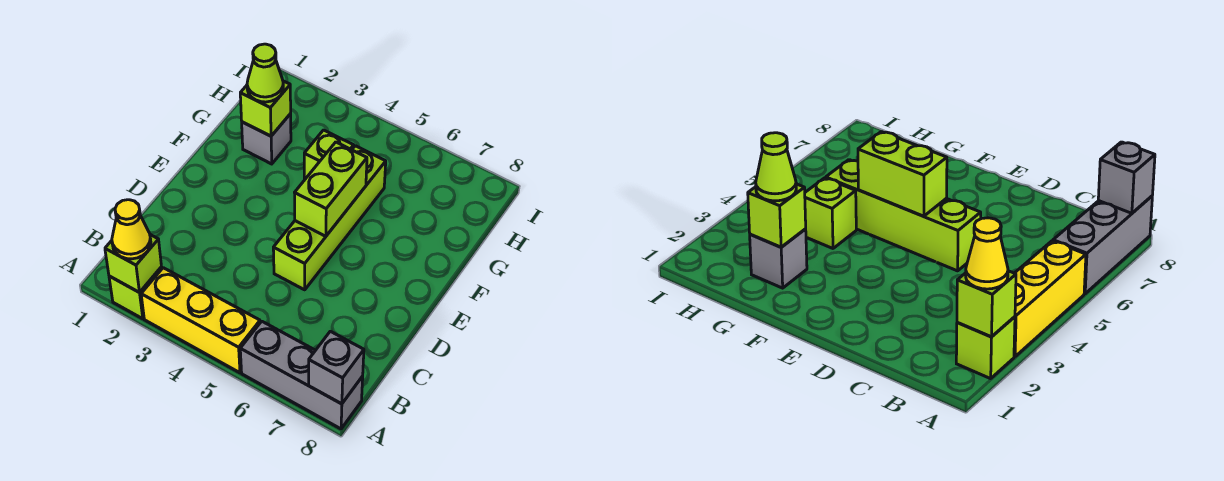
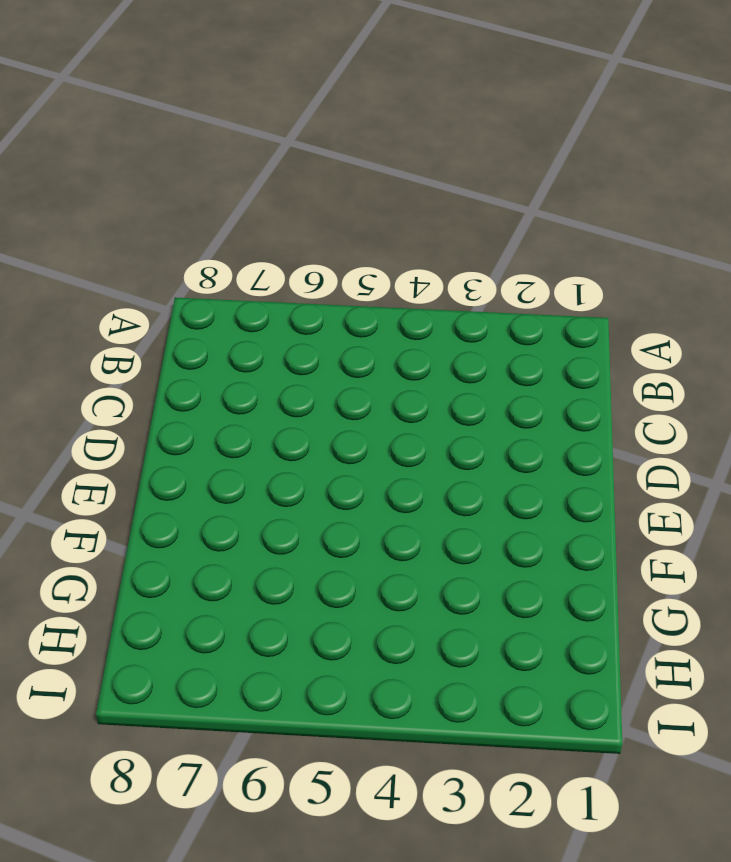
none -> lime brick A2 level 1
none -> yellow brick A3:A5 level 1
none -> grey brick A6:A8 level 1

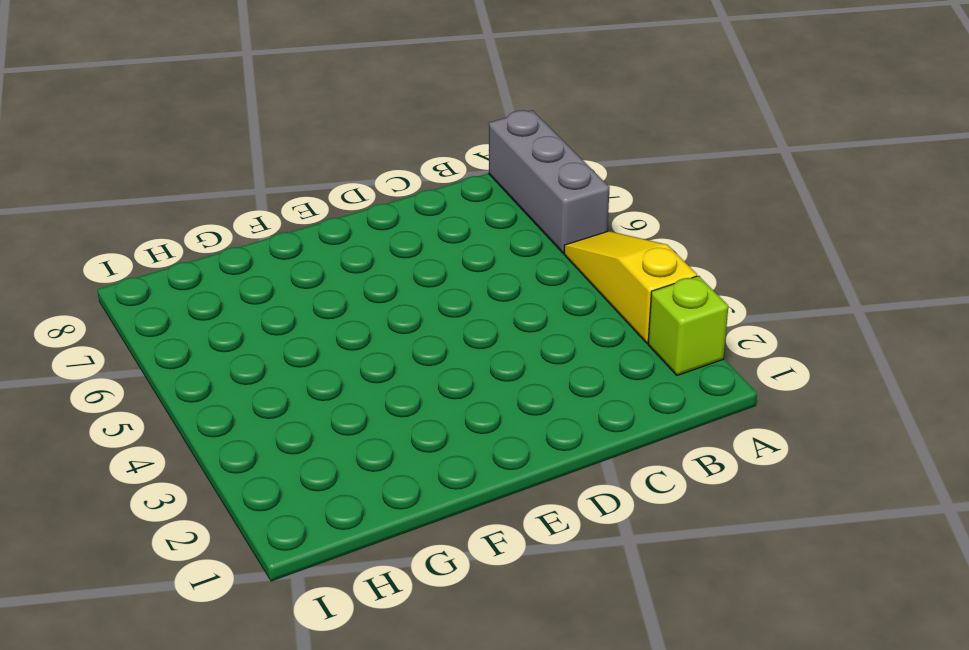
yellow slope A3:A5 level 1 top 3 -> yellow brick A3:A5 level 1
none -> lime brick D5:G5 level 1
none -> grey brick G2 level 1
none -> lime brick G4 level 1

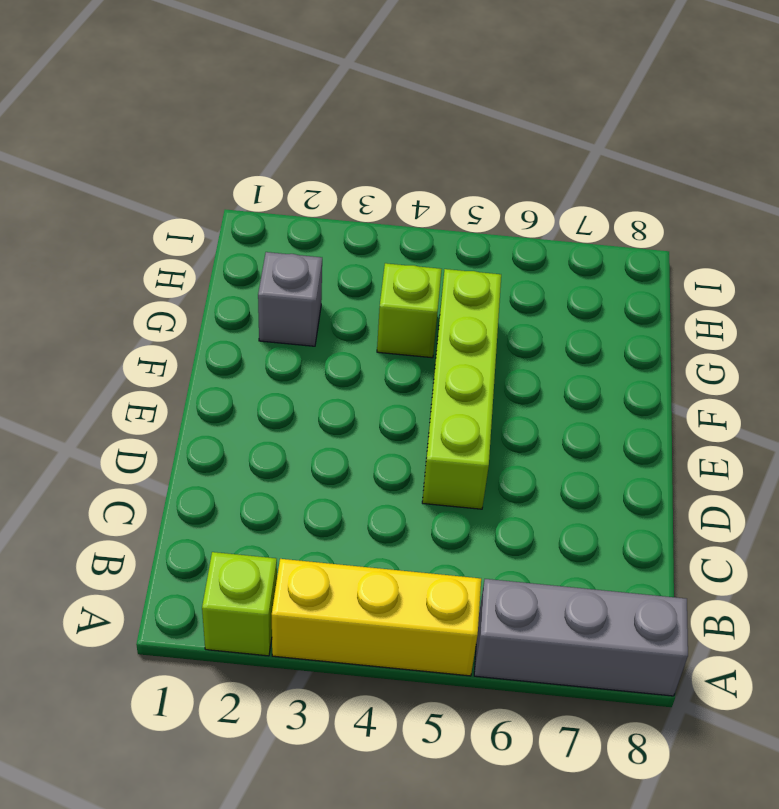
none -> lime brick A2 level 2
none -> grey brick A8 level 2
none -> lime brick E5:F5 level 2

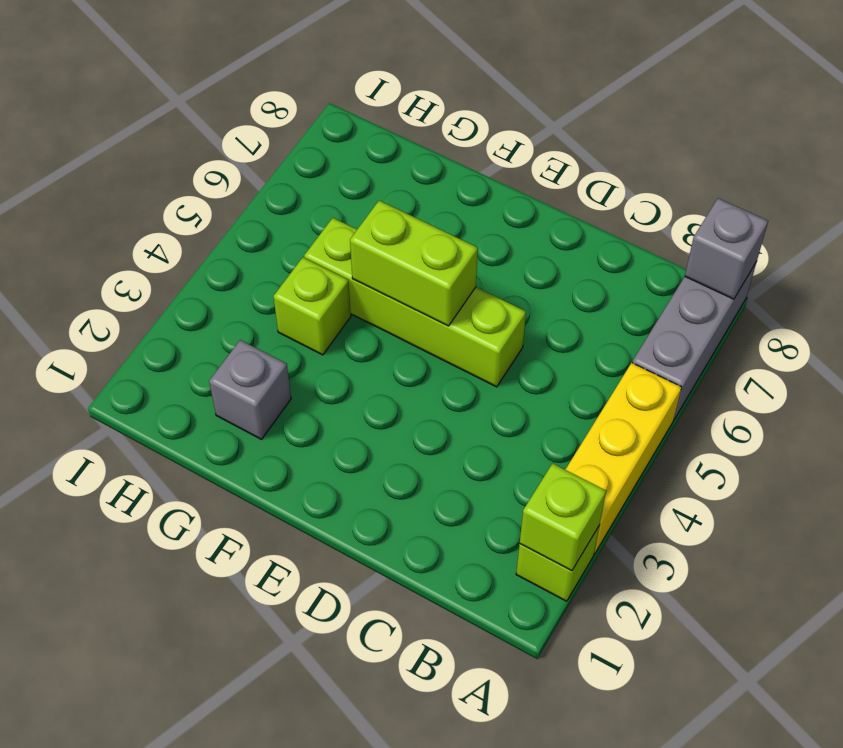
none -> lime brick G2 level 2
none -> yellow cone A2 level 3
none -> lime cone G2 level 3

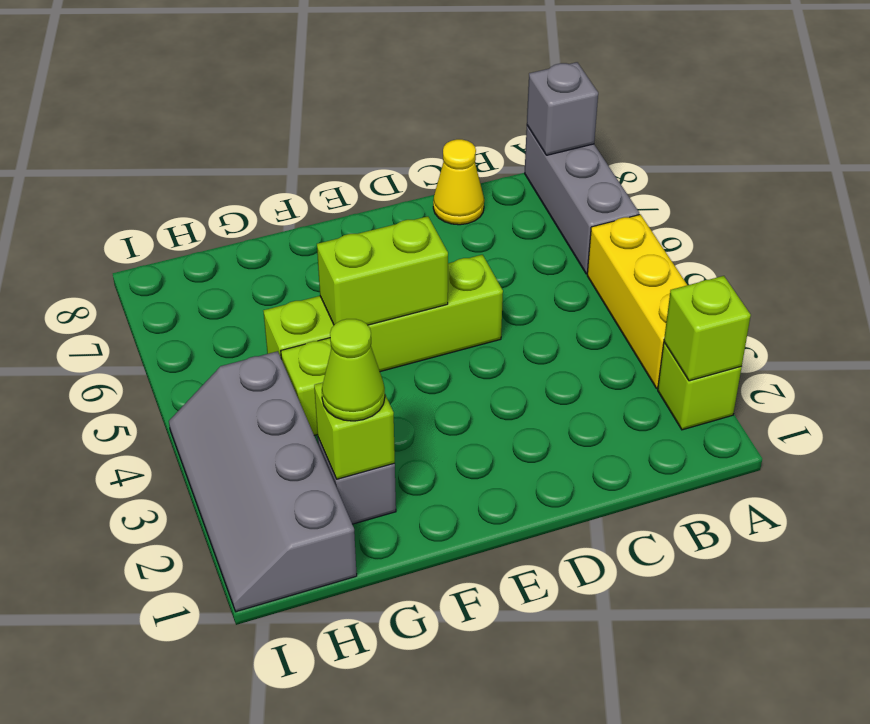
yellow cone C8 level 1 -> yellow cone A2 level 3
grey slope H1:I4 level 1 top H -> none

